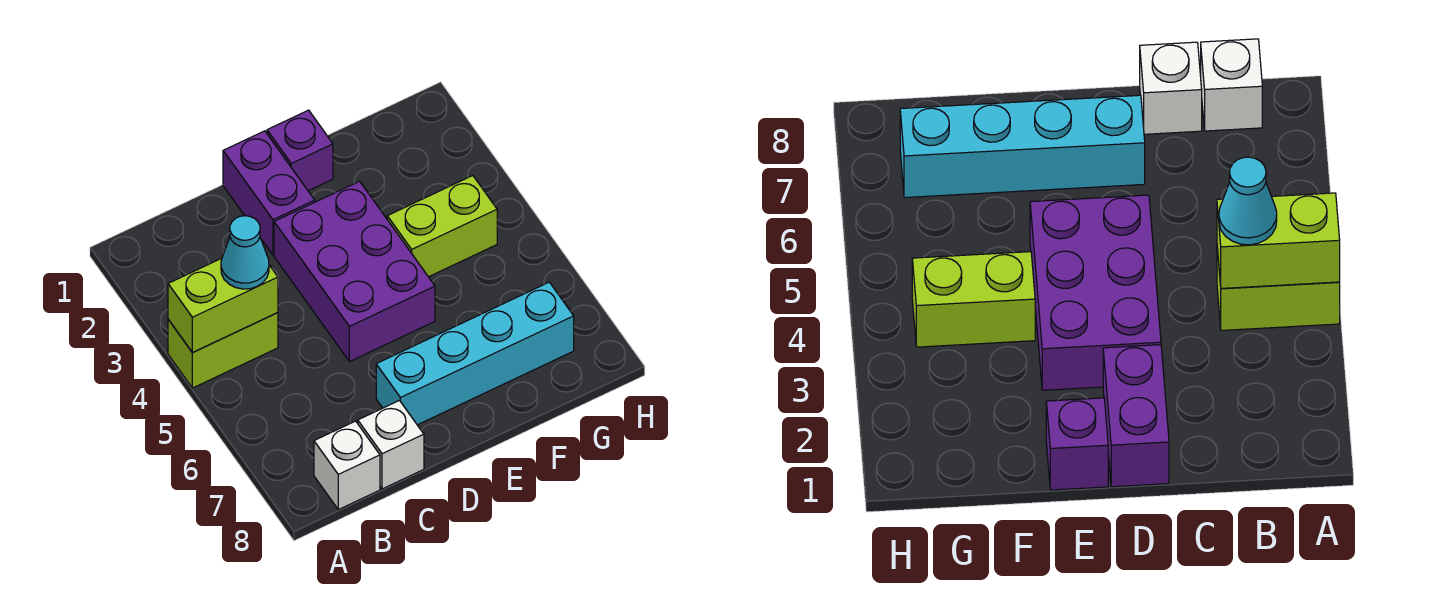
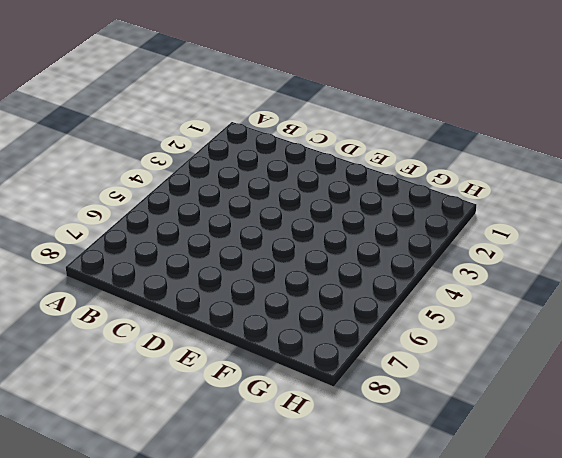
none -> lime brick A4:B4 level 1
none -> white brick B8 level 1

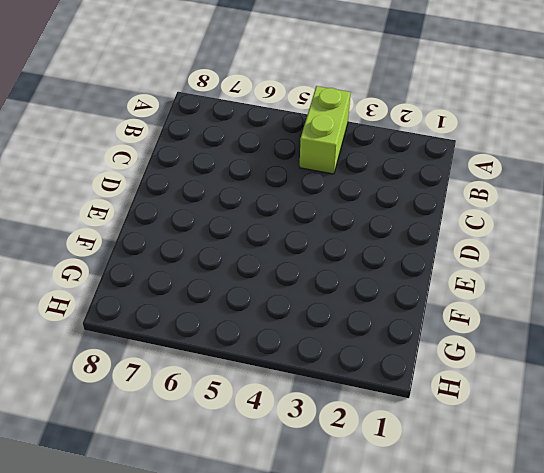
none -> white brick B8 level 1
none -> white brick C8 level 1

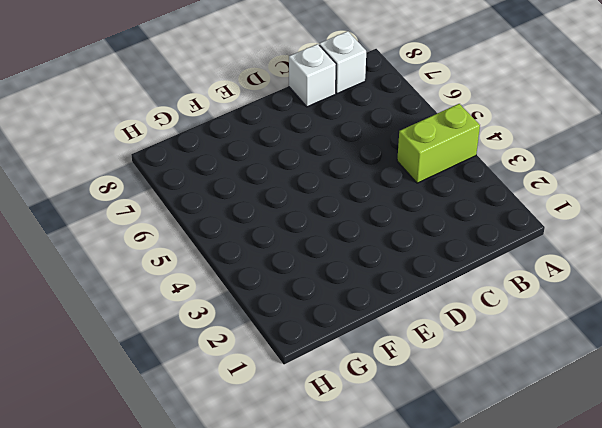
none -> purple brick D1:D2 level 1
none -> purple brick D3:E5 level 1

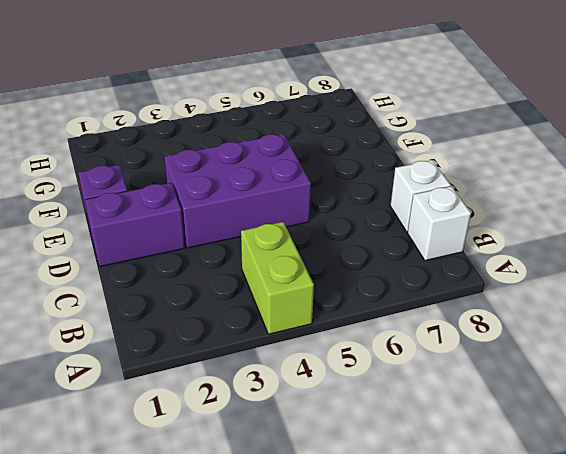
none -> cyan brick D7:G7 level 1
none -> lime brick F4:G4 level 1

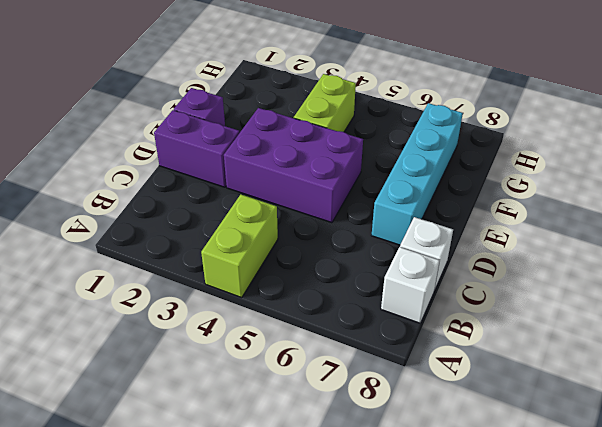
none -> lime brick A4:B4 level 2
none -> cyan cone B4 level 3

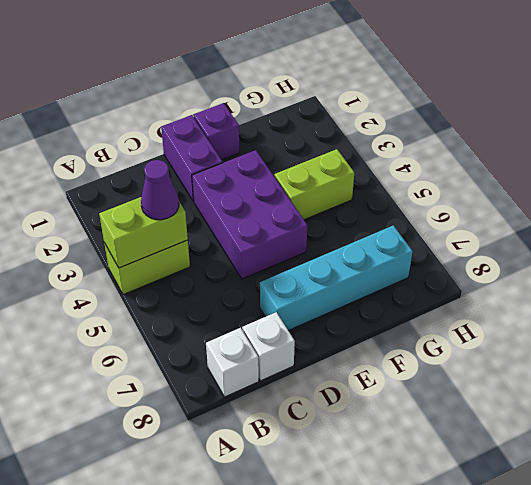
purple cone B4 level 3 -> cyan cone B4 level 3

